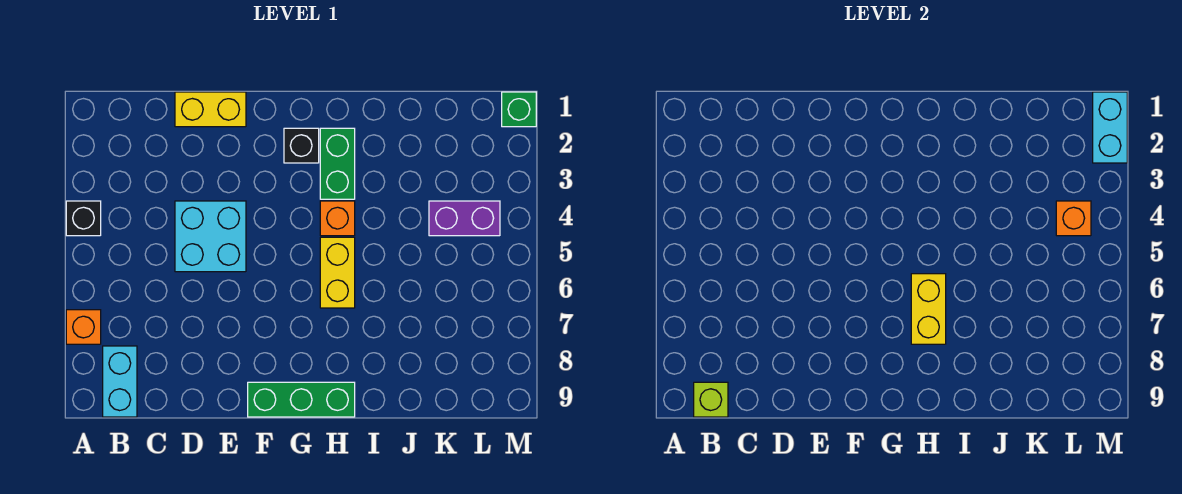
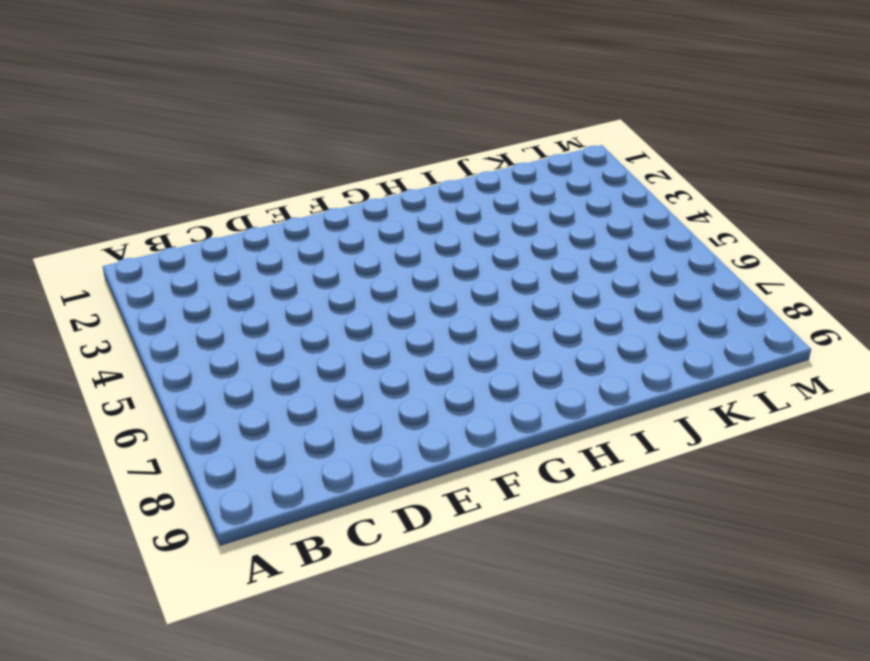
none -> black brick A4 level 1
none -> orange brick A7 level 1
none -> cyan brick B8:B9 level 1

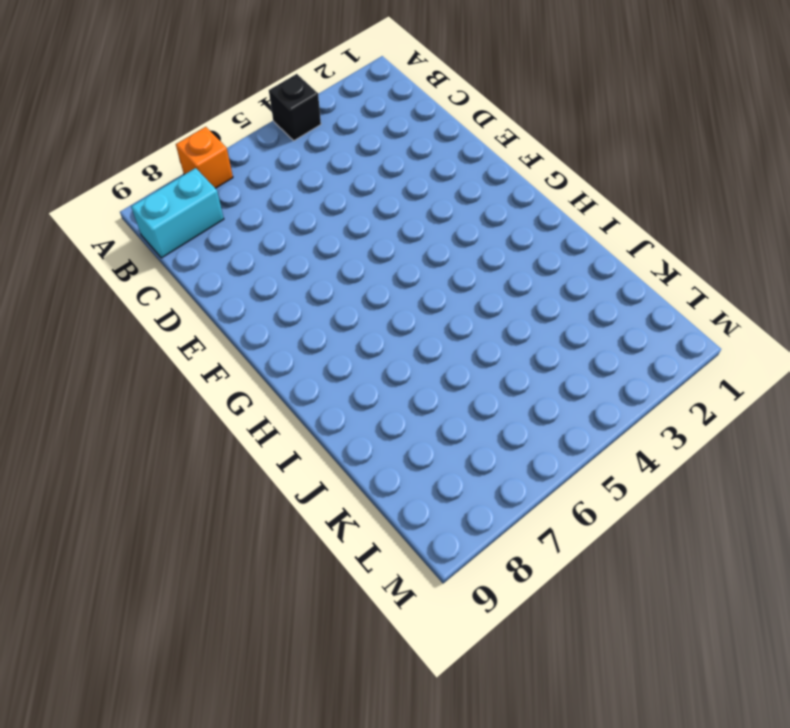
none -> yellow brick D1:E1 level 1
none -> cyan brick D4:E5 level 1
none -> green brick F9:H9 level 1

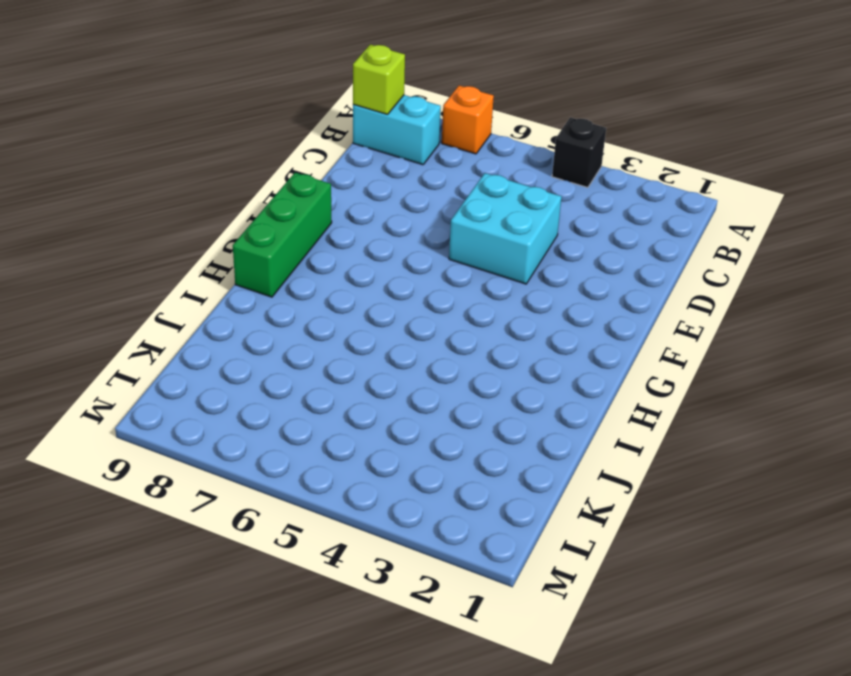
none -> yellow brick D1:E1 level 1
none -> black brick G2 level 1
none -> green brick H2:H3 level 1

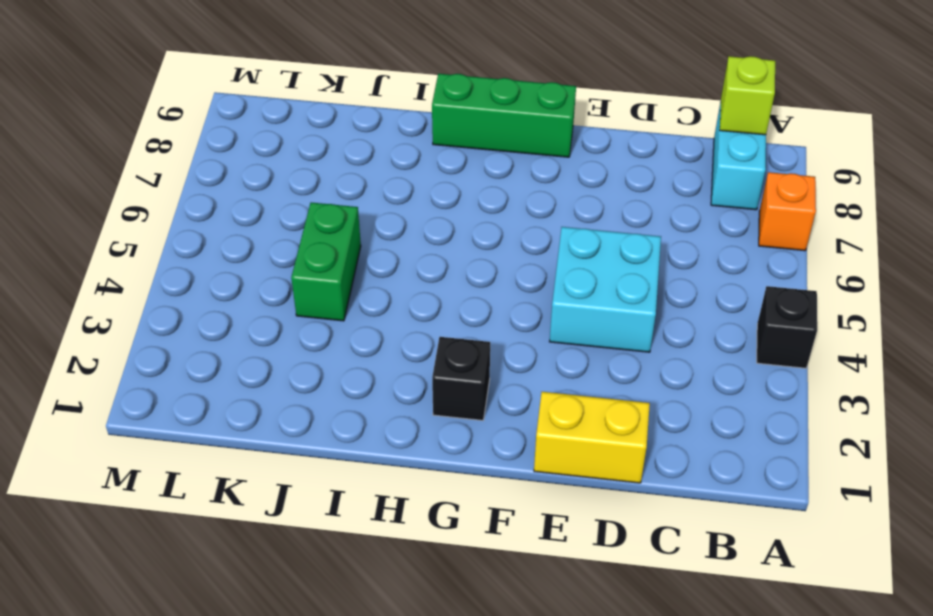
green brick J4:J5 level 1 -> green brick H2:H3 level 1
none -> orange brick H4 level 1
none -> yellow brick H5:H6 level 1
none -> purple brick K4:L4 level 1

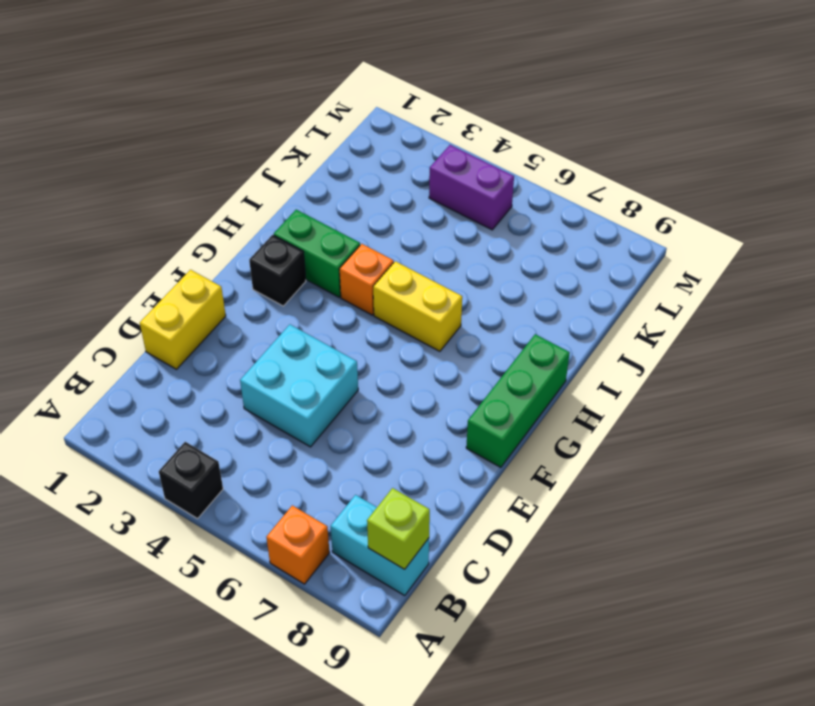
purple brick L4:L5 level 1 -> purple brick K4:L4 level 1
none -> green brick M1 level 1
none -> yellow brick H6:H7 level 2
none -> orange brick L4 level 2

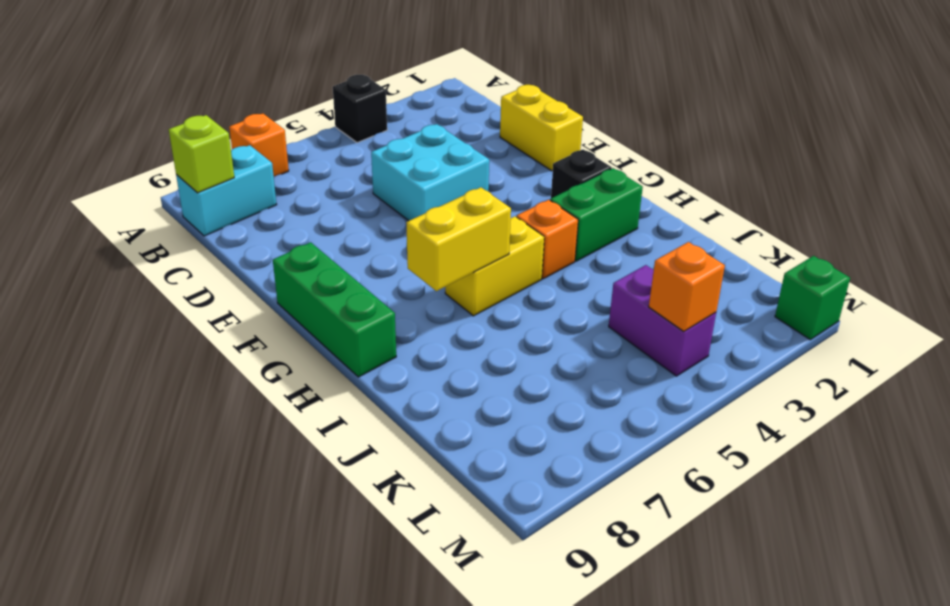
none -> cyan brick M1:M2 level 2

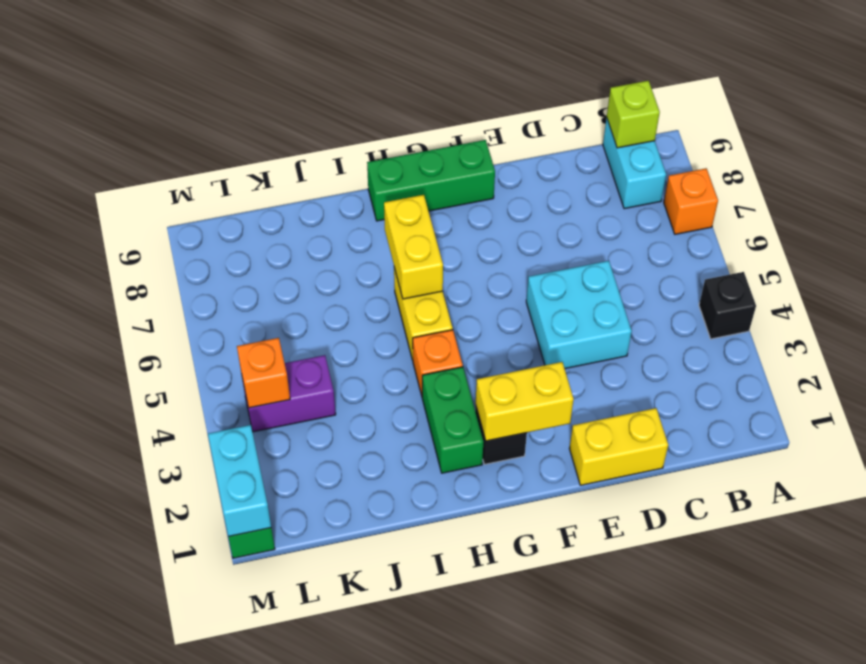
yellow brick F2:G2 level 2 -> none

